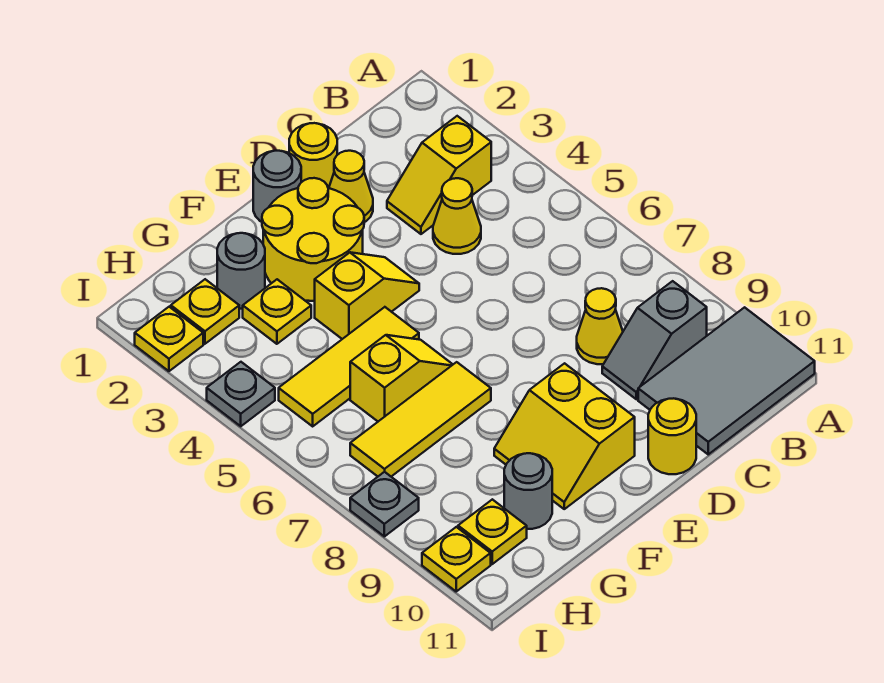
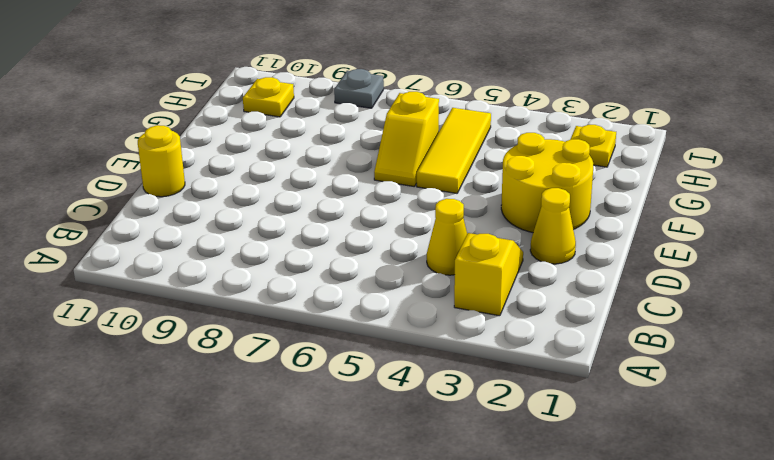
none -> grey tile A10:C11 level 1
none -> grey slope B9:C9 level 1 top B
none -> yellow cone C8 level 1

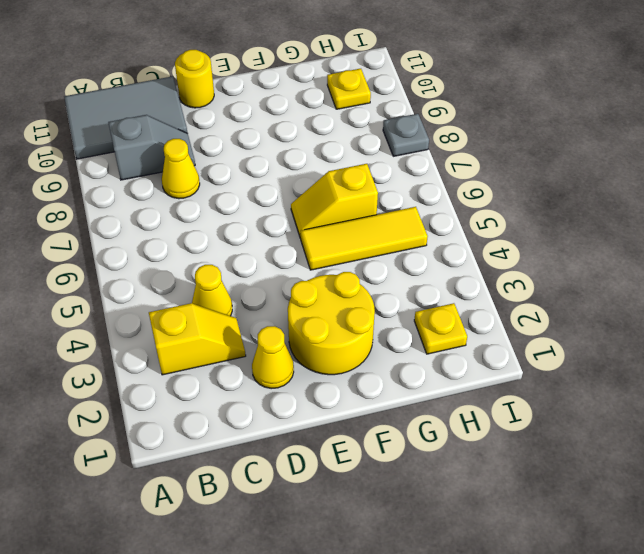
none -> yellow round brick D1 level 1
none -> grey round brick E1 level 1
none -> yellow slope E4:F4 level 1 top F

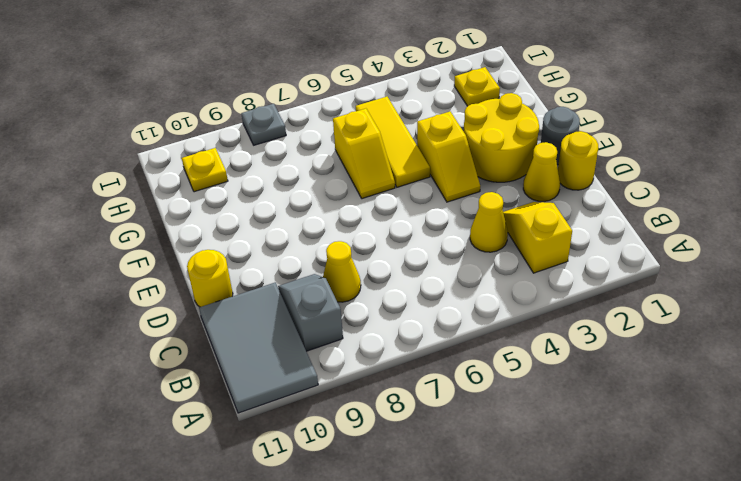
none -> yellow slope E9:F10 level 1 top E
none -> yellow tile F7:H7 level 1
none -> grey round brick G2 level 1

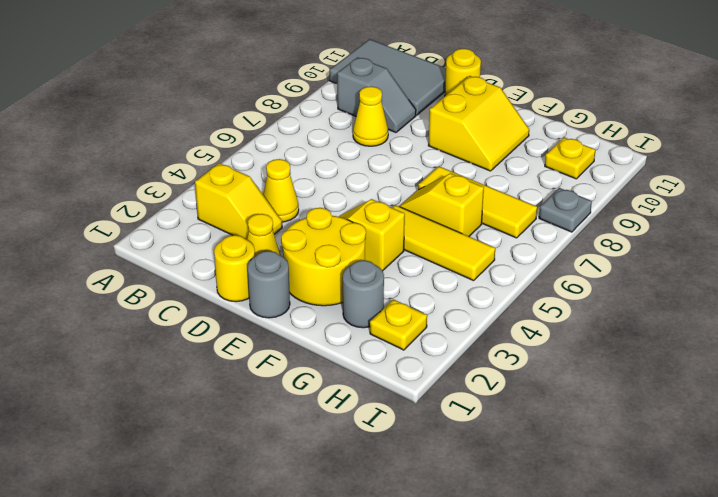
none -> yellow plate G3 level 1
none -> grey round brick G10 level 1
none -> yellow plate I2 level 1

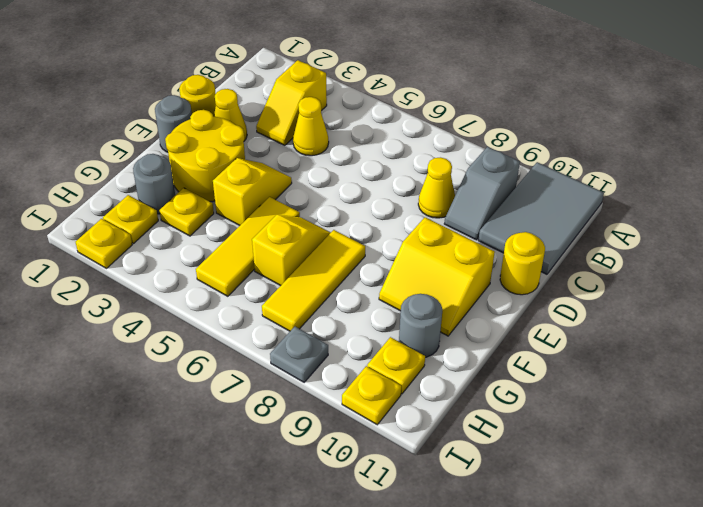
none -> grey plate I4 level 1

